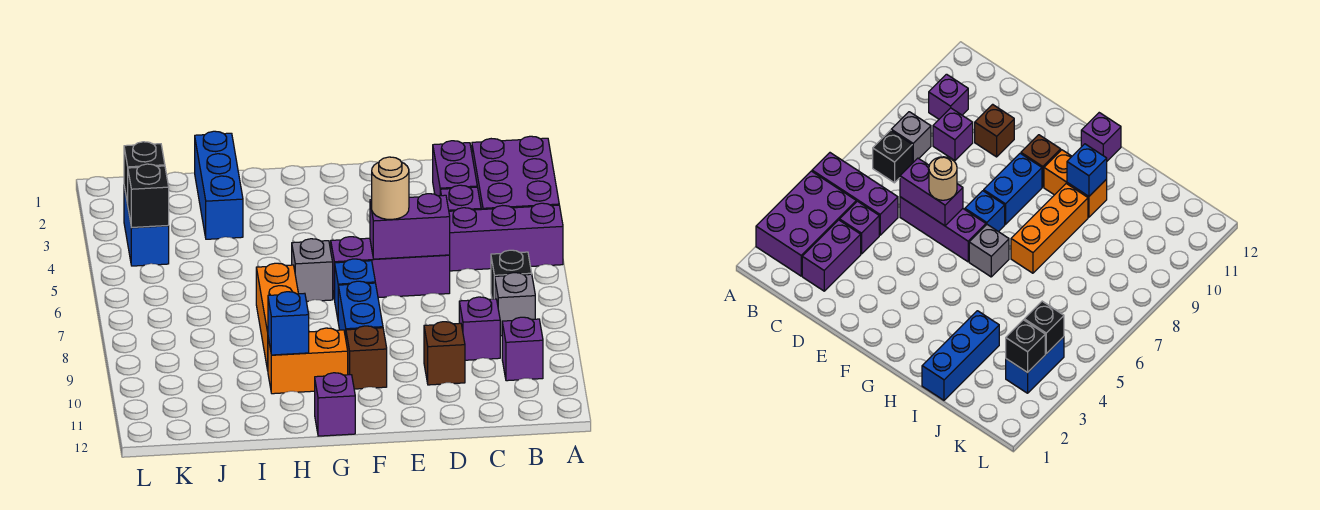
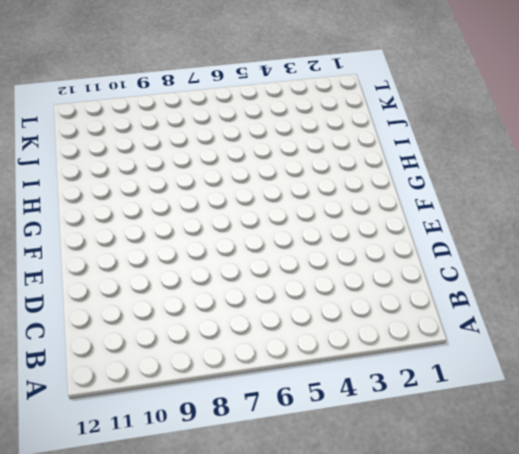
none -> purple brick A2:B4 level 1
none -> purple brick A5:C5 level 1
none -> black brick B7 level 1

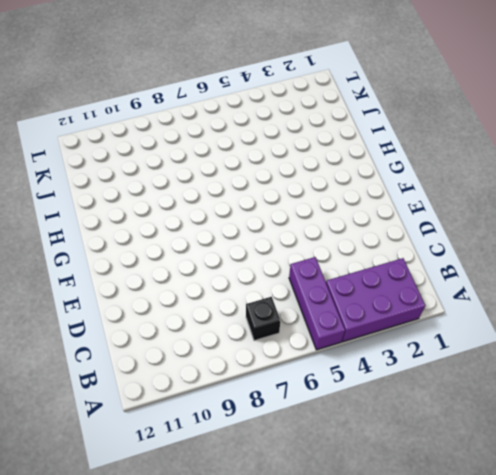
none -> grey brick B8 level 1
none -> purple brick B10 level 1
none -> purple brick C2:C3 level 1

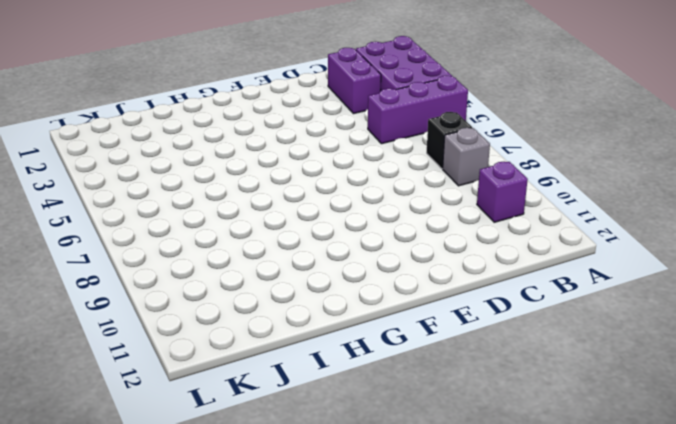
none -> purple brick C4 level 1
none -> purple brick C9 level 1
none -> purple brick D6:F6 level 1

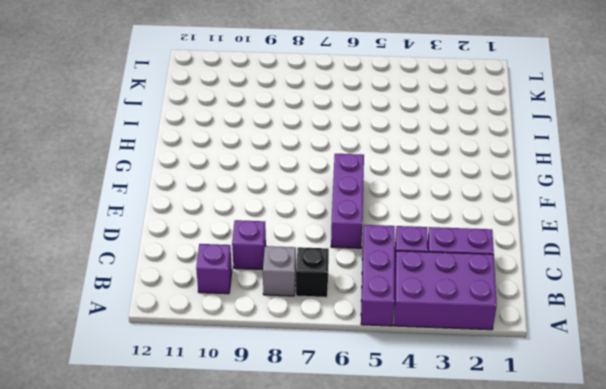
none -> brown brick D10 level 1
none -> blue brick F7 level 1
none -> blue brick F8:F9 level 1

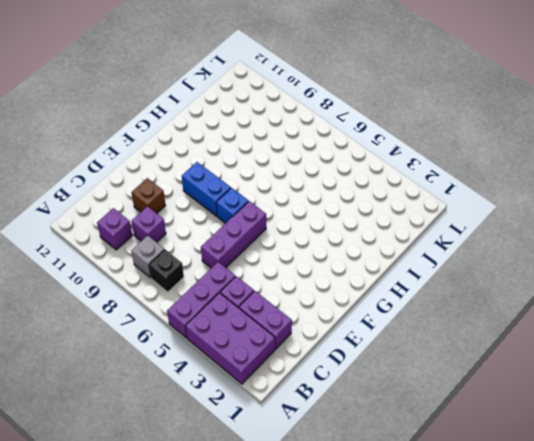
none -> brown brick F10 level 1
none -> grey brick G6 level 1
none -> orange brick G10:H10 level 1

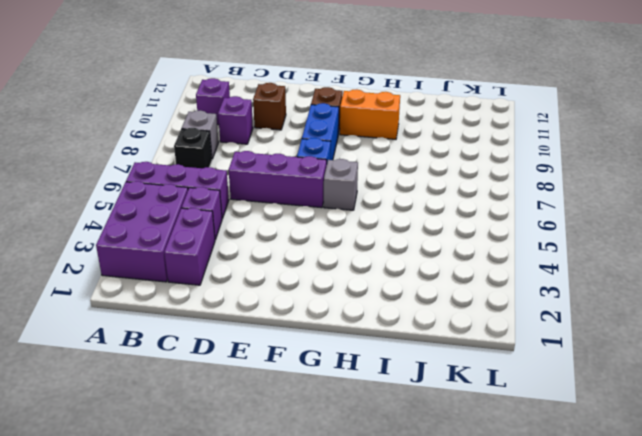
none -> purple brick G12 level 1
none -> orange brick H7:H9 level 1
none -> blue brick I1:I3 level 1

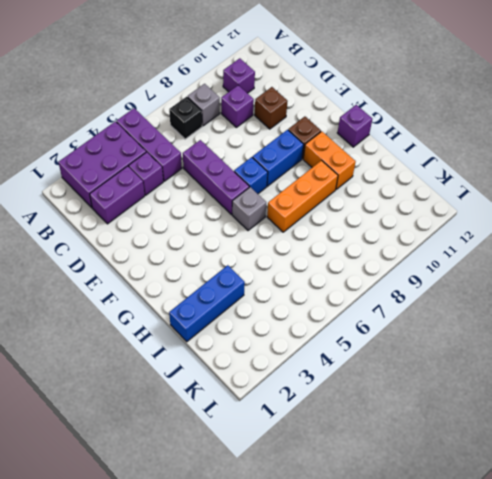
none -> blue brick K3:K4 level 1
none -> purple brick D6:E6 level 2
none -> blue brick H10 level 2

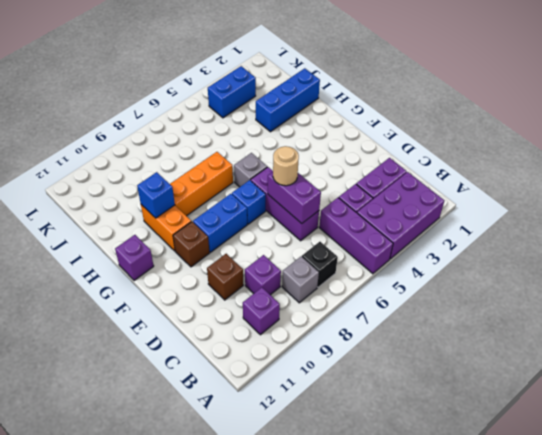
none -> black brick K3 level 2
none -> black brick K4 level 2

